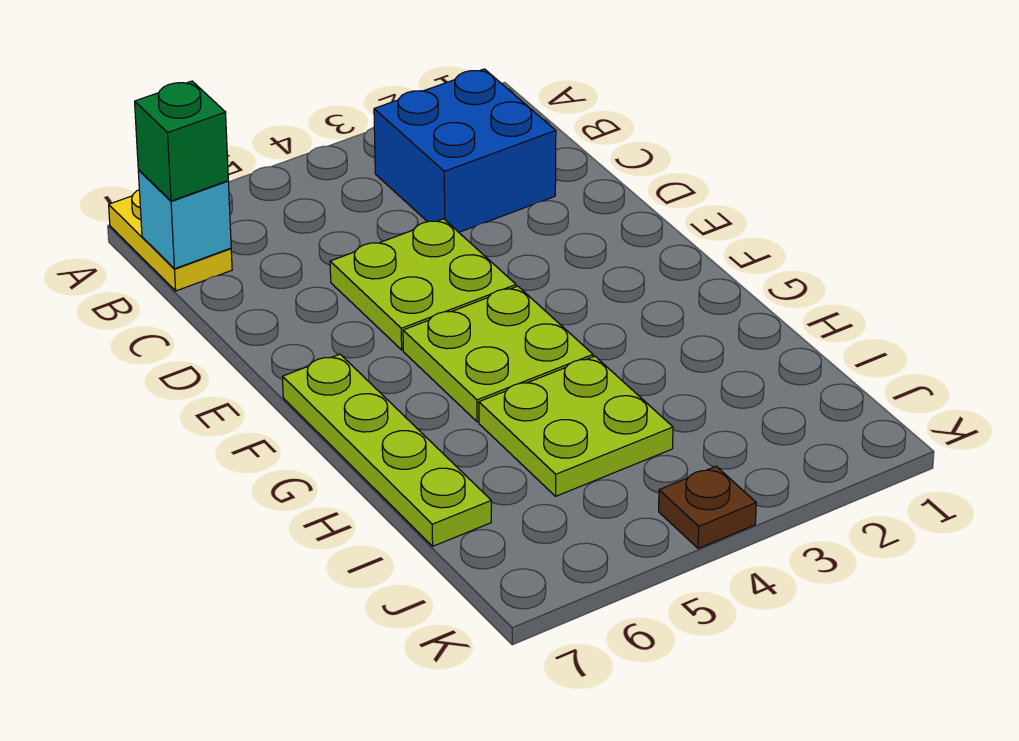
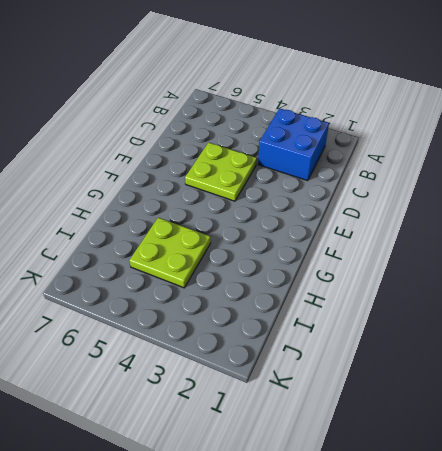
none -> yellow plate A7:B7 level 1
none -> lime plate F4:G5 level 1

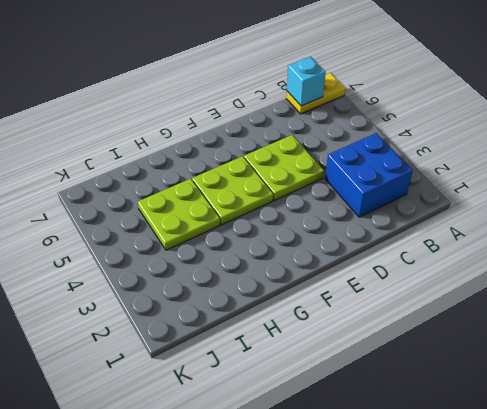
none -> lime plate F7:I7 level 1
none -> brown plate K4 level 1

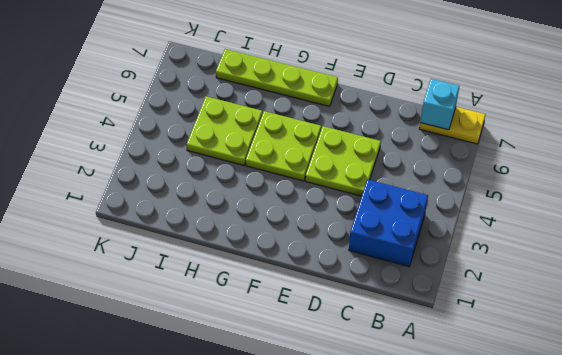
none -> brown plate K4 level 1
none -> green brick B7 level 3

